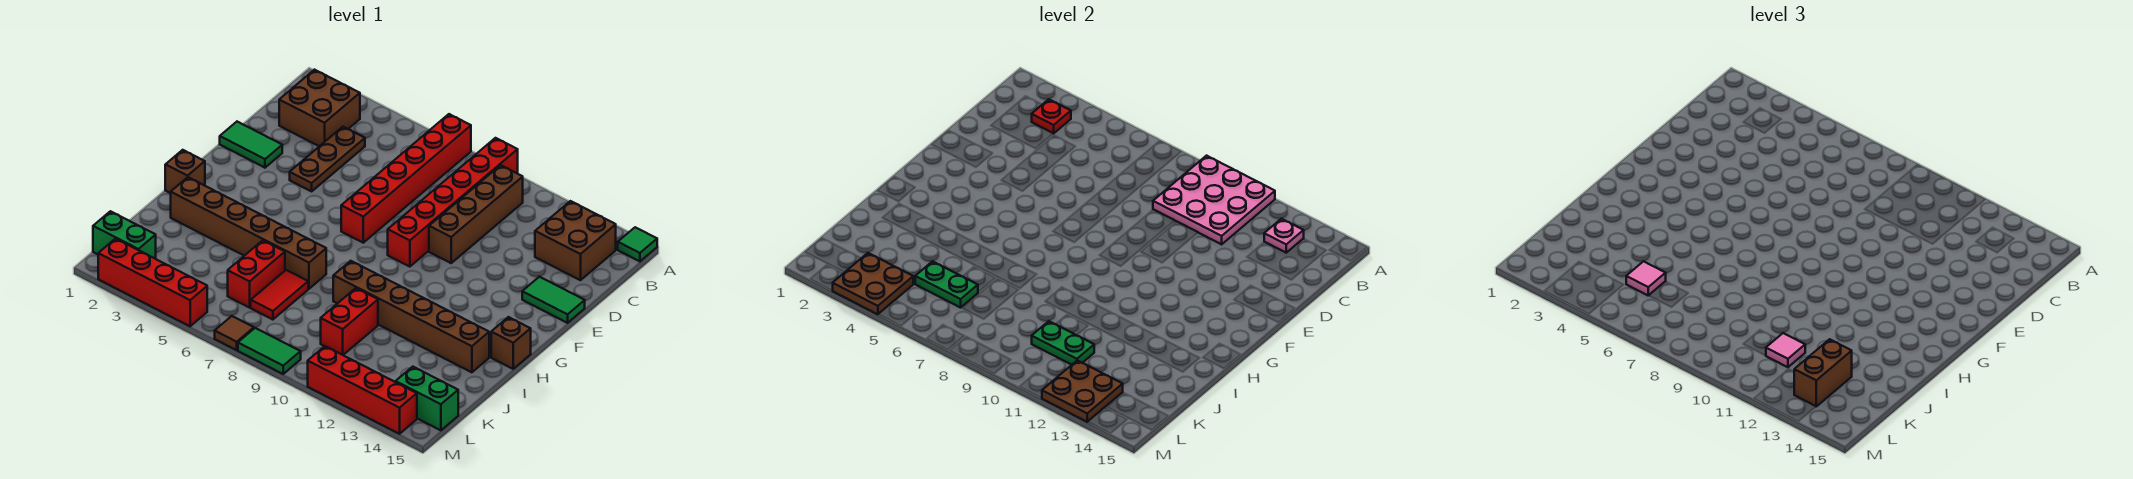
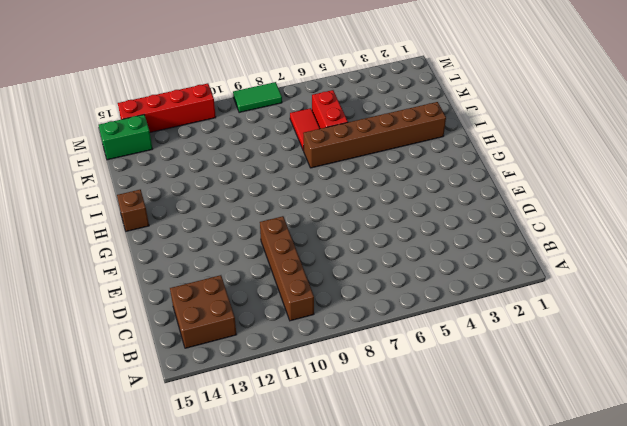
none -> red brick A7:F7 level 1
none -> red brick A9:F9 level 1
none -> green tile A15 level 1
none -> brown brick B2:C3 level 1

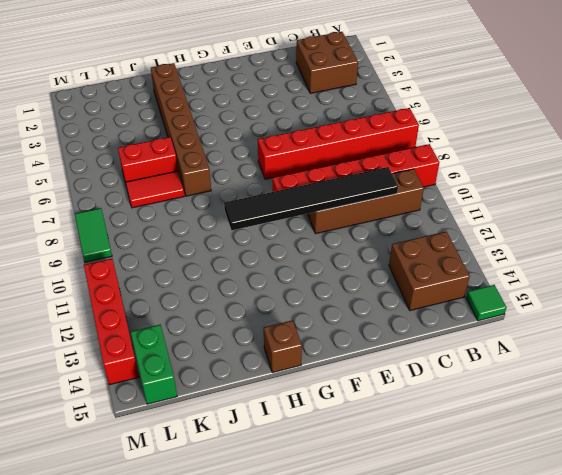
black tile C10:H10 level 2 -> pink plate A9:C11 level 2
none -> brown plate C4:E4 level 1
none -> green tile E1:E2 level 1
none -> green tile E14:E15 level 1
none -> brown brick H1 level 1

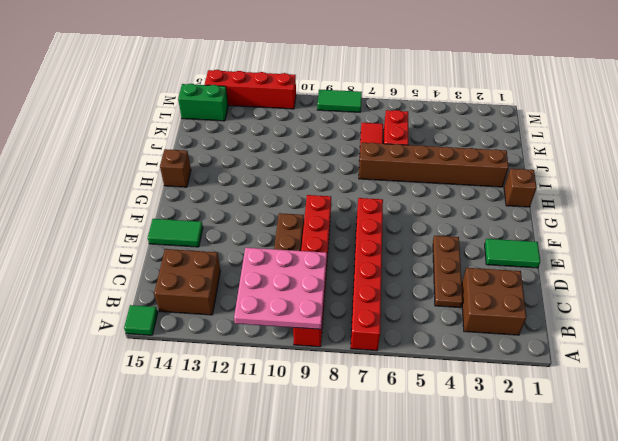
none -> brown brick I9:I14 level 1
none -> red brick J10:K10 level 1
none -> green brick L1:L2 level 1
none -> red brick M2:M5 level 1

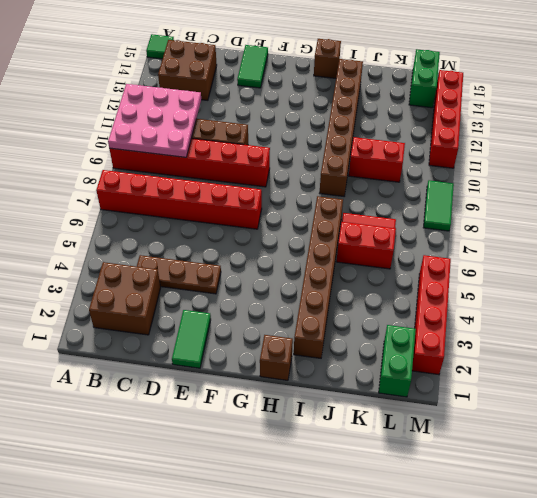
none -> brown tile M7 level 1
none -> red plate B3 level 2
none -> pink plate B13 level 2
none -> green plate K5:K6 level 2

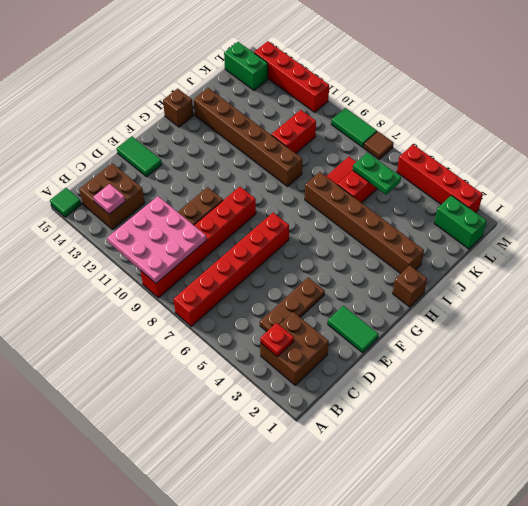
none -> green plate K10:K11 level 2
none -> brown plate L3:M4 level 2
none -> brown plate L12:M13 level 2
none -> pink tile K5 level 3

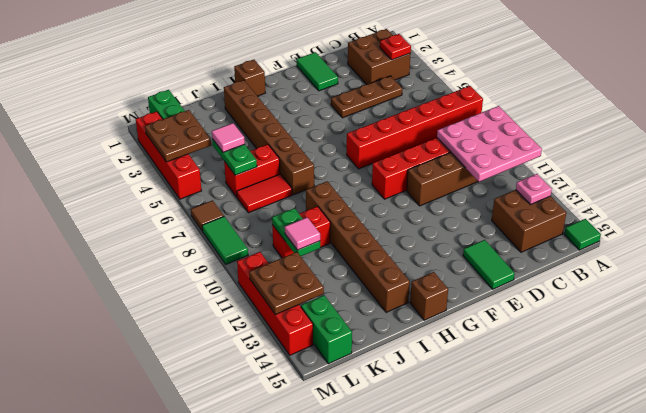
none -> brown brick K13:L13 level 3

